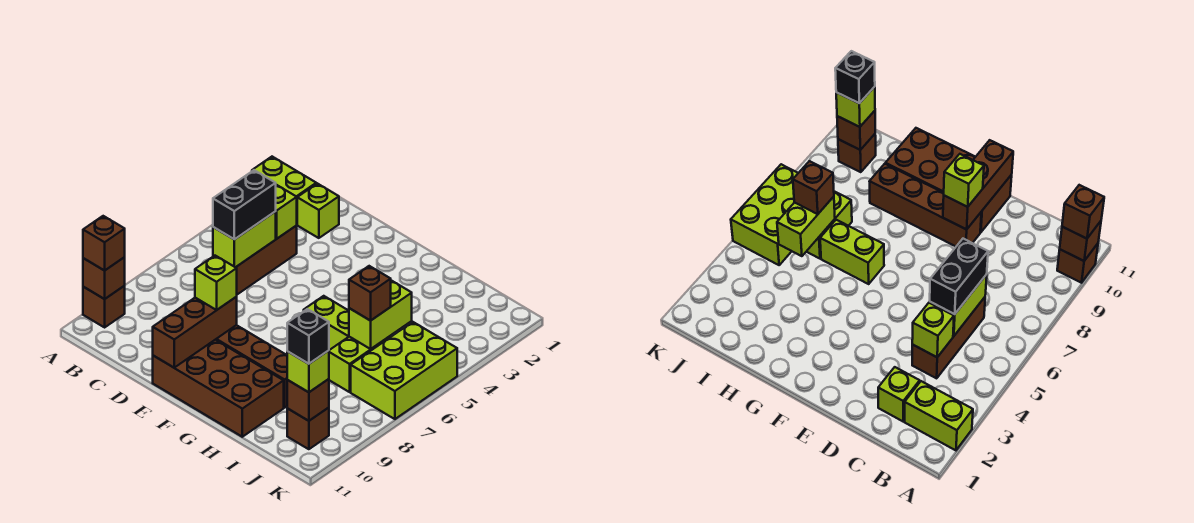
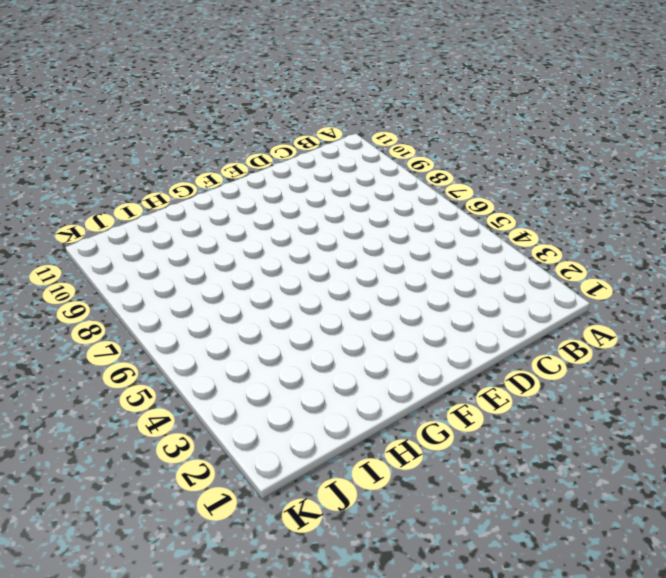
none -> lime brick A2:B2 level 1
none -> brown brick A10 level 1
none -> lime brick C2 level 1

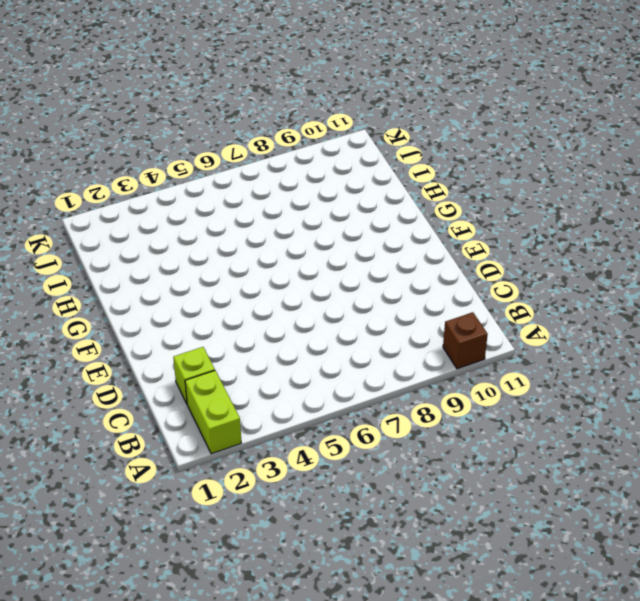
none -> brown brick C4:C6 level 1
none -> brown brick E9:H9 level 1
none -> brown brick E10:H11 level 1

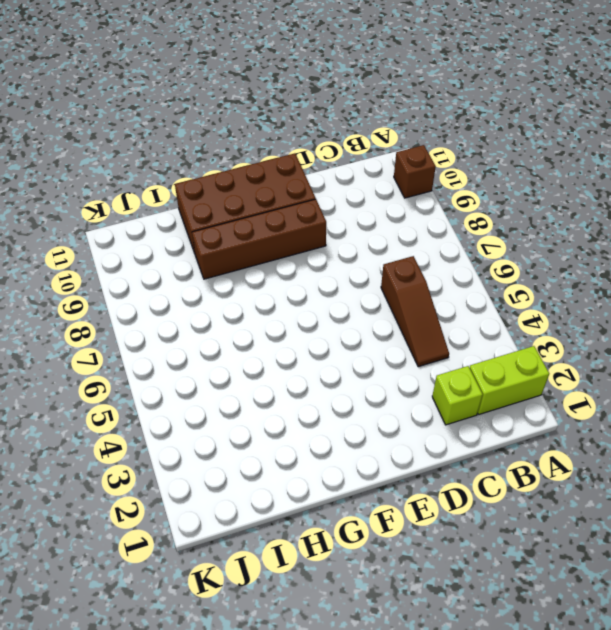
brown slope C4:C6 level 1 top 6 -> brown brick C4:C6 level 1
none -> lime brick G6:H6 level 1
none -> lime brick I6:I7 level 1
none -> lime brick J5:K7 level 1

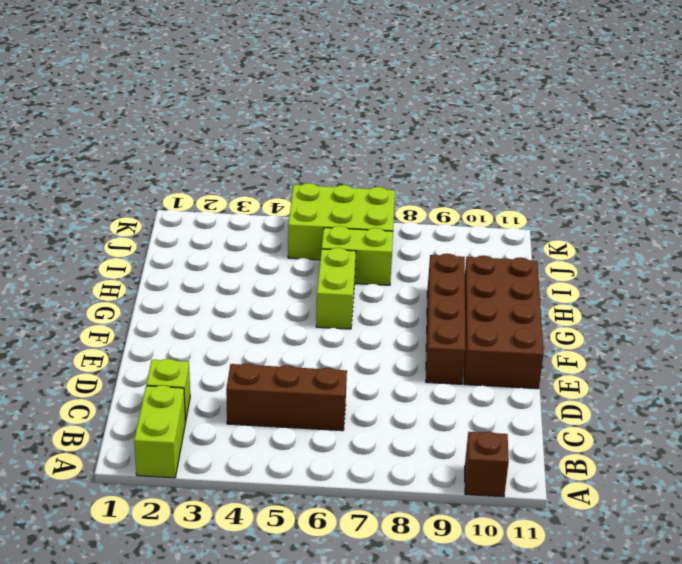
none -> brown brick J10 level 1
none -> brown brick A10 level 2
none -> lime brick C4 level 2

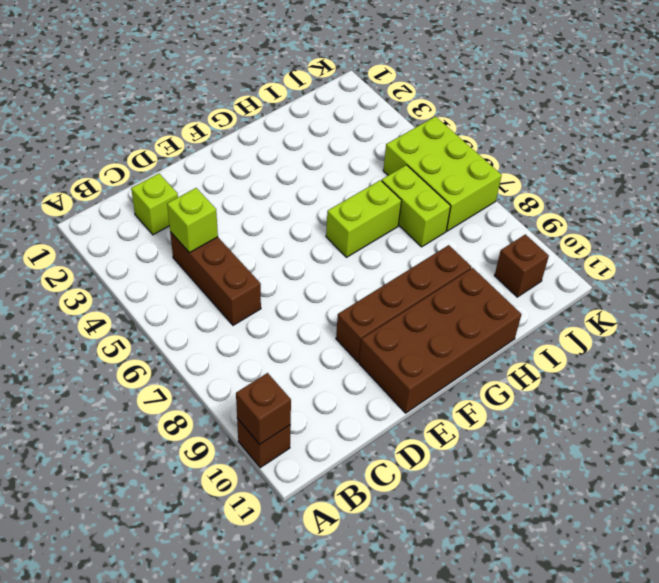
none -> lime brick A2:B2 level 1
none -> lime brick C5:C6 level 2
none -> brown brick E9:E11 level 2

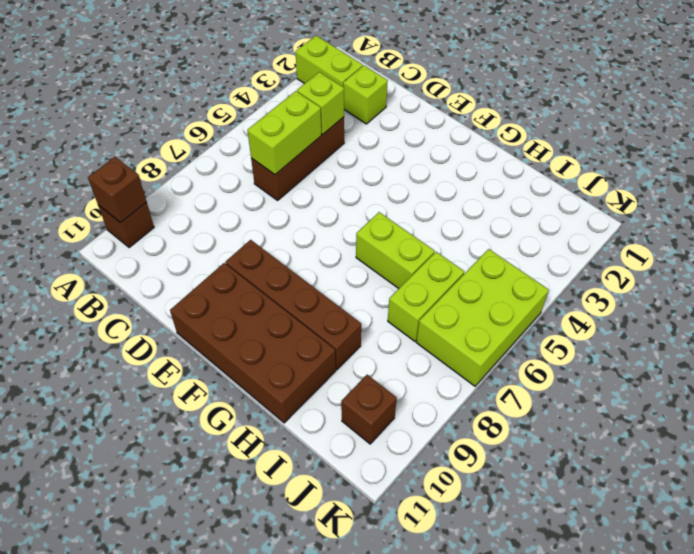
none -> brown brick E9:E11 level 2
none -> lime brick I5:I6 level 2
none -> brown brick J10 level 2

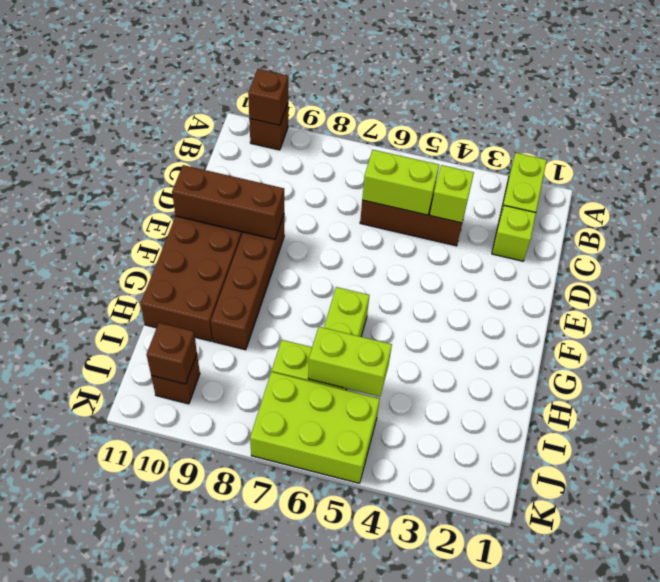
none -> brown brick A10 level 3
none -> black brick C5:C6 level 3
none -> lime brick E9 level 3

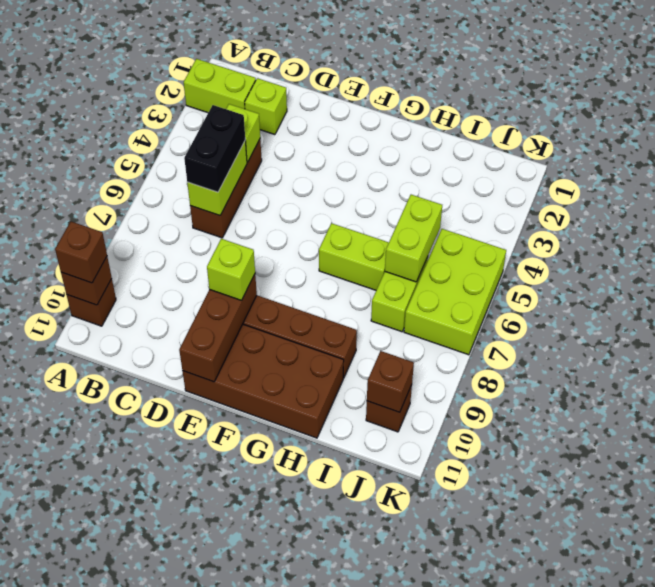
none -> brown brick I6 level 3
none -> lime brick J10 level 3
none -> black brick J10 level 4

